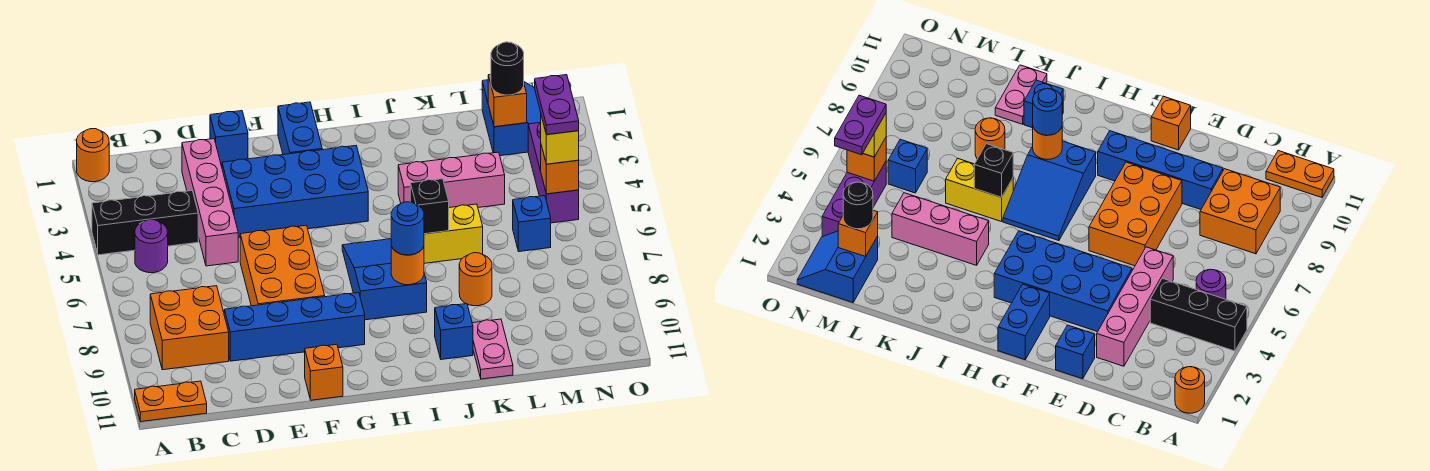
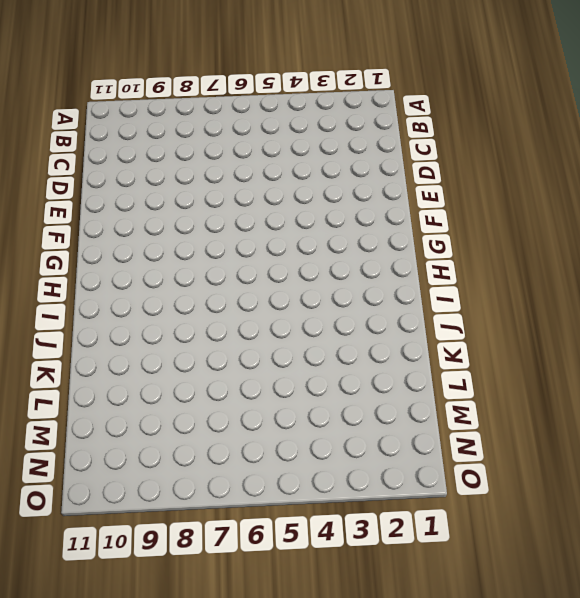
none -> orange round brick A1 level 1
none -> black brick A4:C4 level 1
none -> orange plate A11:B11 level 1

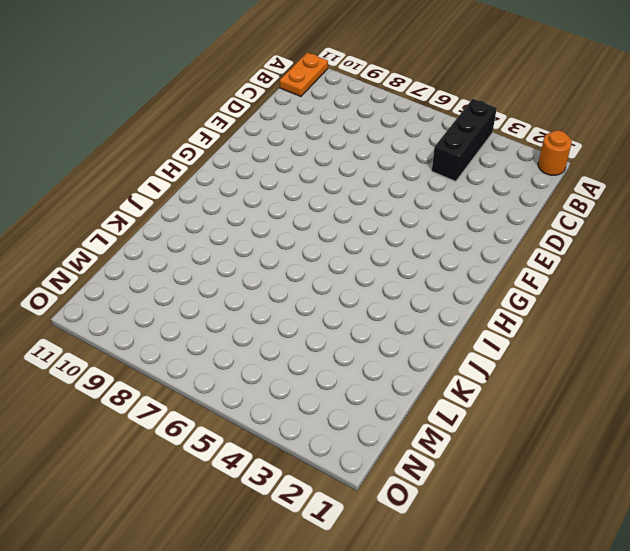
none -> purple round brick B5 level 1
none -> orange brick B8:C9 level 1
none -> pink brick D2:D5 level 1

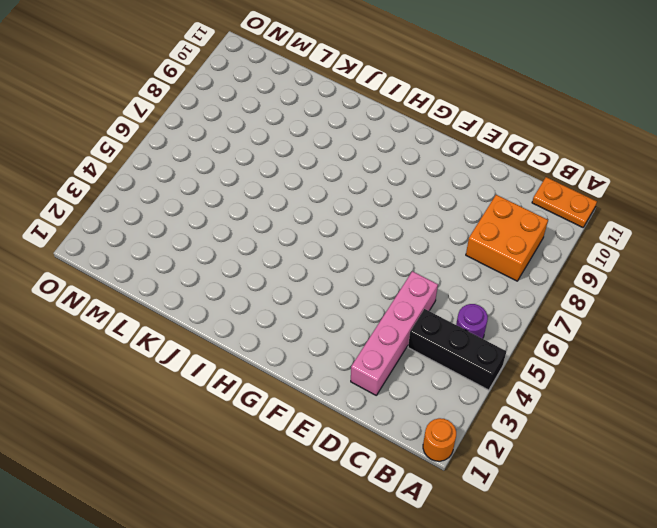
none -> blue brick D9:G9 level 1
none -> blue brick E1 level 1
none -> blue brick E3:H4 level 1

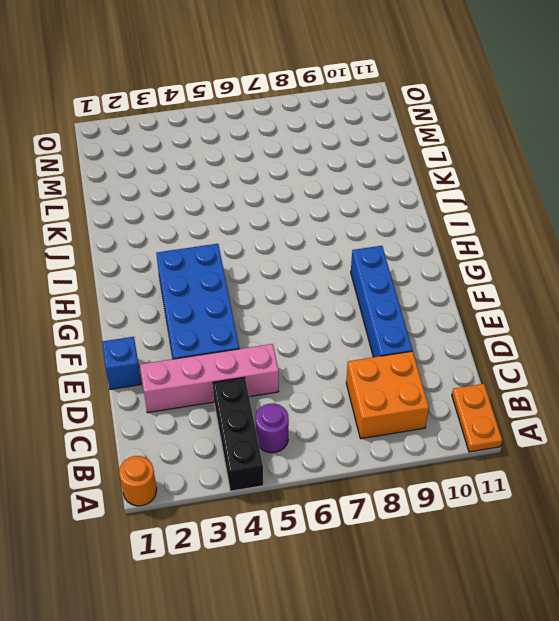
none -> orange brick E6:F8 level 1
none -> orange brick F11 level 1
none -> blue brick G1:G2 level 1

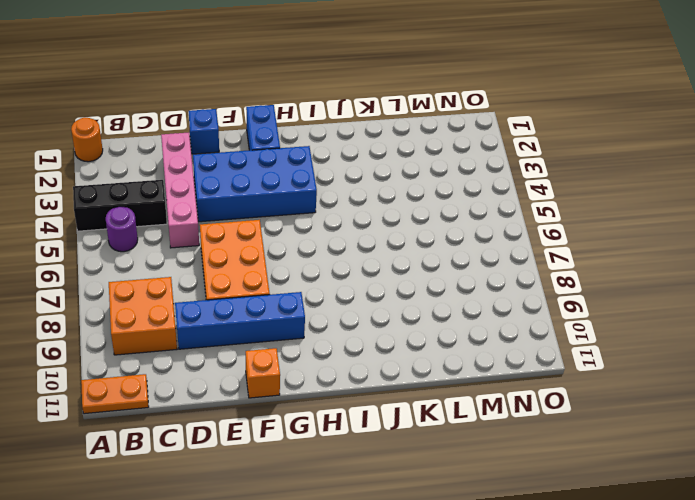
none -> blue slope H6:I8 level 1 top 8
none -> pink brick J4:L4 level 1
none -> yellow brick J6:K6 level 1

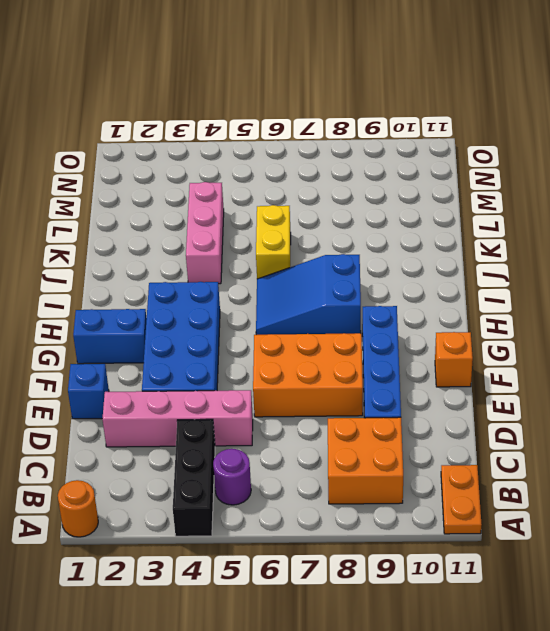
none -> blue brick J10 level 1
none -> orange round brick K8 level 1
none -> pink plate K10:K11 level 1

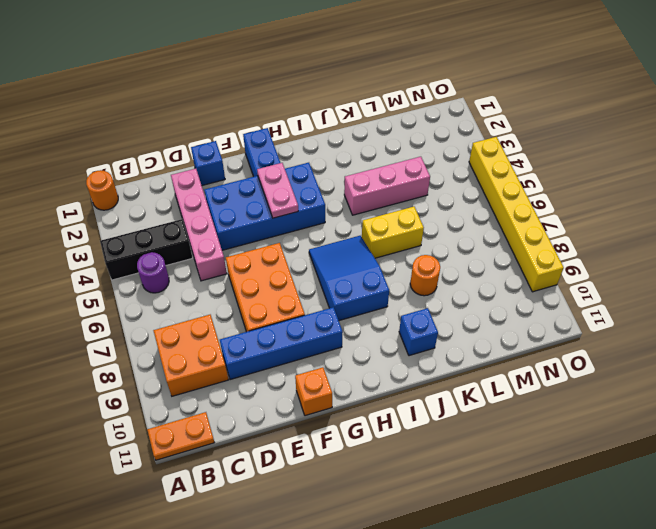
pink plate G3:G4 level 2 -> pink plate K10:K11 level 1
yellow brick O4:O9 level 1 -> none
none -> blue slope M1:N2 level 1 top M
none -> blue brick M6 level 1
none -> purple brick N3:N5 level 1

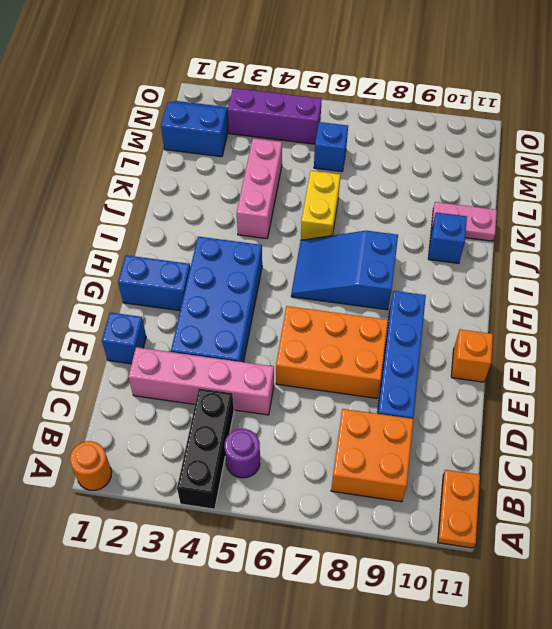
none -> orange round brick K8 level 1
none -> orange round brick I8 level 2
none -> black brick J6 level 2

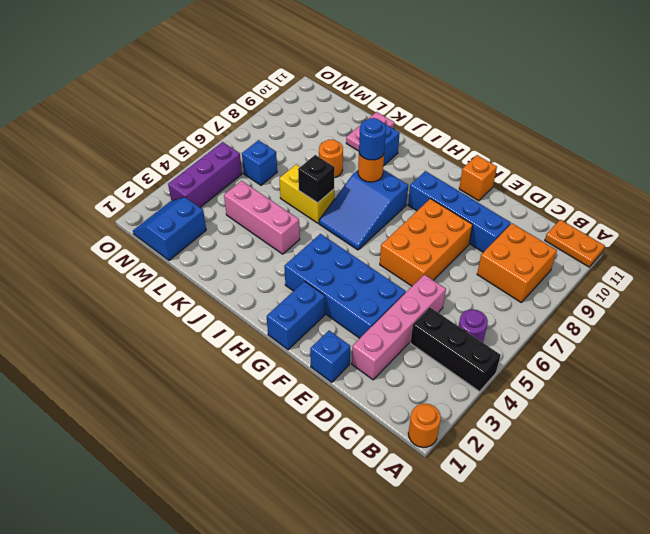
none -> orange brick M2 level 2
none -> orange brick N5 level 2
none -> black round brick M2 level 3

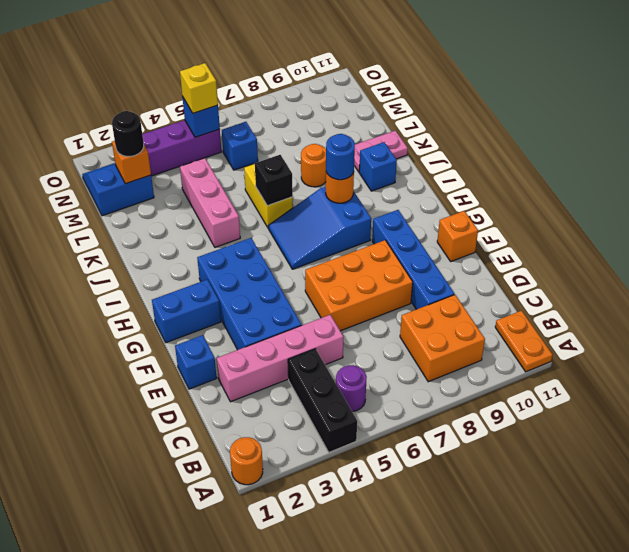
blue brick N5 level 2 -> orange brick N5 level 2
none -> purple plate N4:N5 level 4

